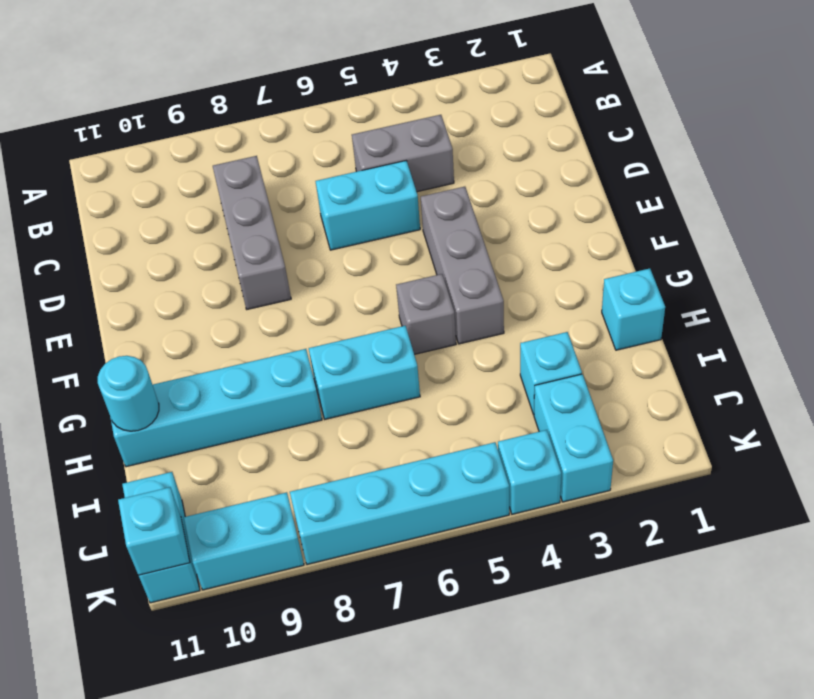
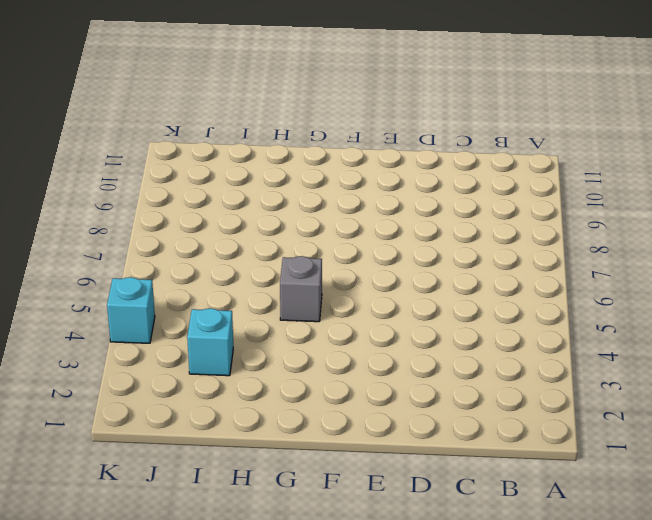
none -> grey brick C4:C5 level 1
none -> grey brick C8:E8 level 1
none -> cyan brick D5:D6 level 1

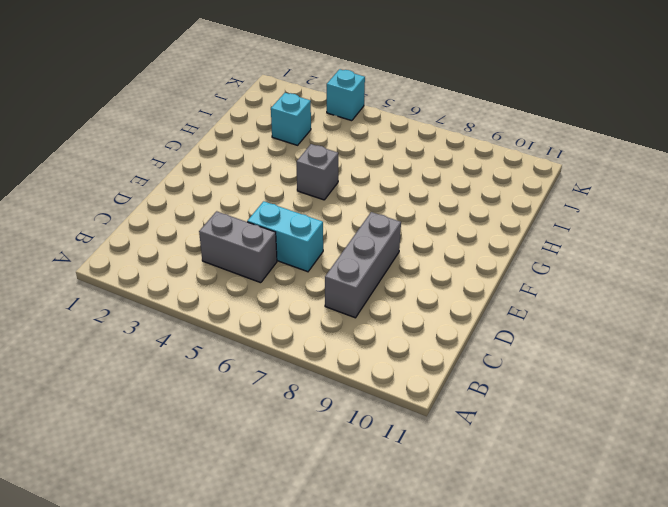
none -> grey brick E4:G4 level 1
none -> cyan brick H1 level 1
none -> cyan brick H6:H7 level 1

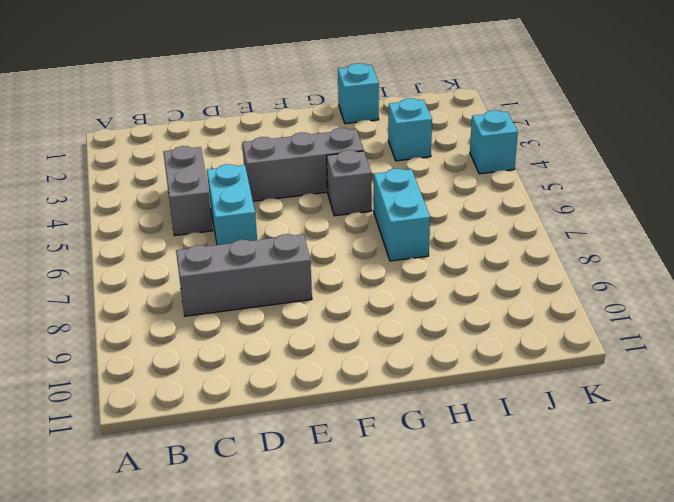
none -> cyan brick H8:H11 level 1
none -> cyan brick J3:K3 level 1
none -> cyan brick J11:K11 level 1

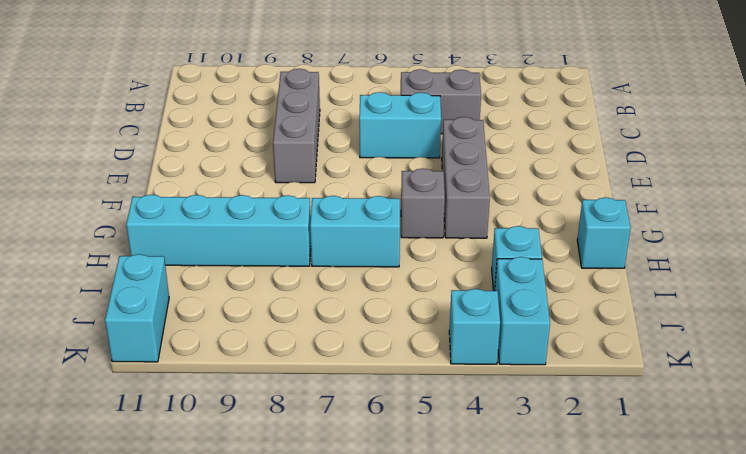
none -> cyan brick K5:K8 level 1
none -> cyan brick K9:K10 level 1
none -> cyan round brick H11 level 2

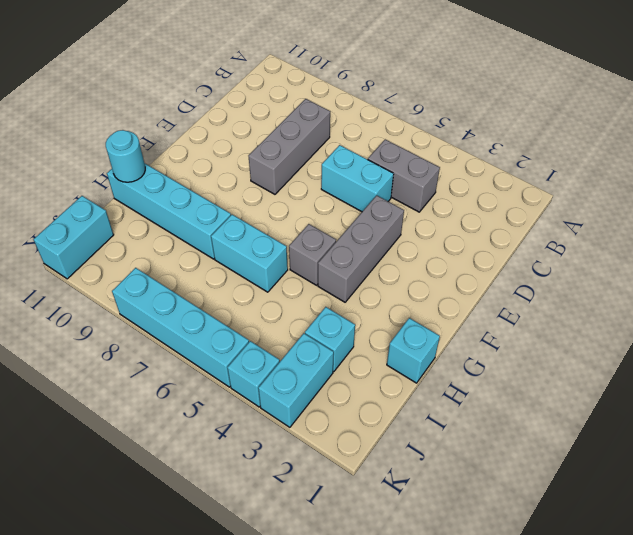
none -> cyan brick K9:K10 level 1
none -> cyan brick K11 level 2

